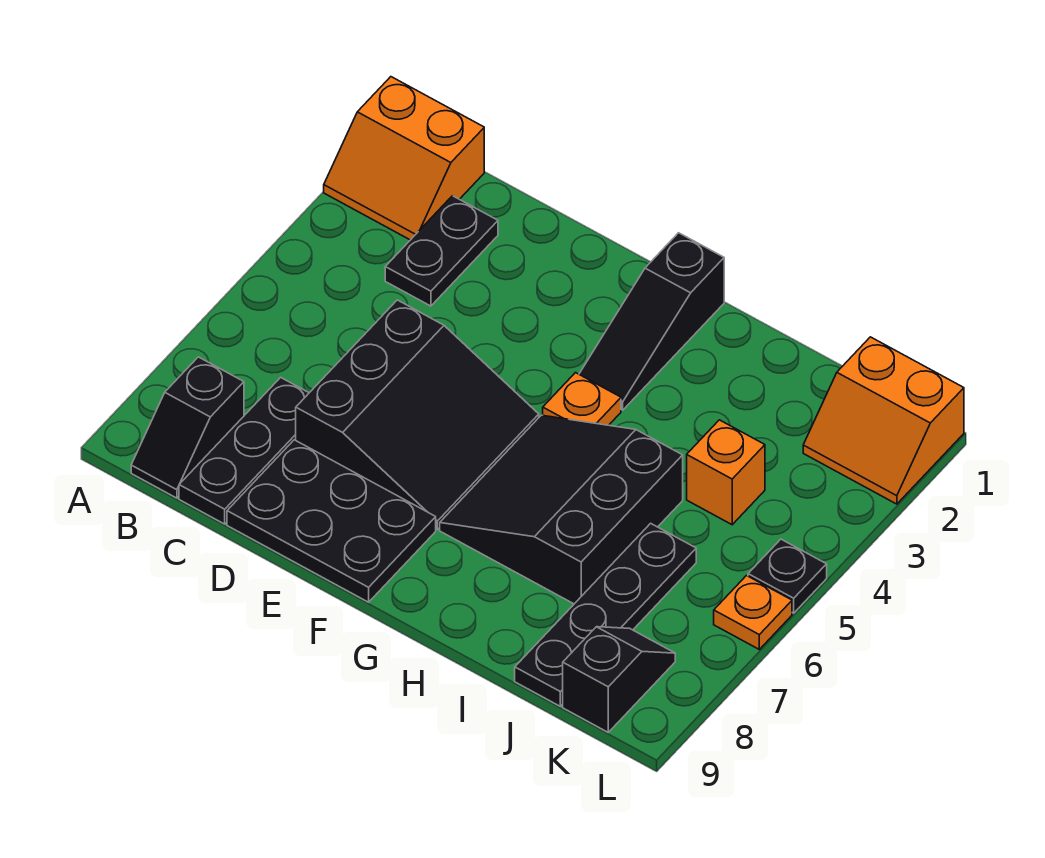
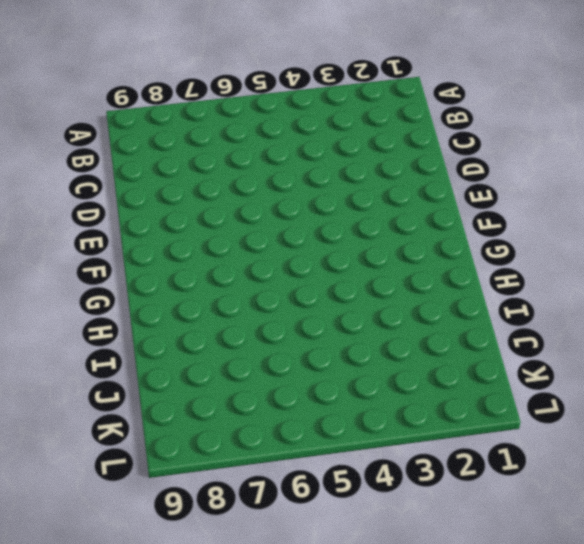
none -> orange slope A1:B2 level 1 top 1
none -> black slope B8:B9 level 1 top 8
none -> black plate C2:C3 level 1

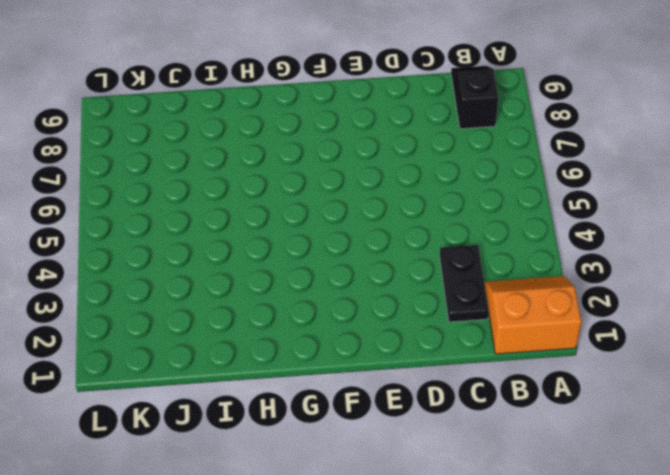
none -> black plate C7:C9 level 1
none -> black slope D5:F7 level 1 top D
none -> black plate D8:F9 level 1

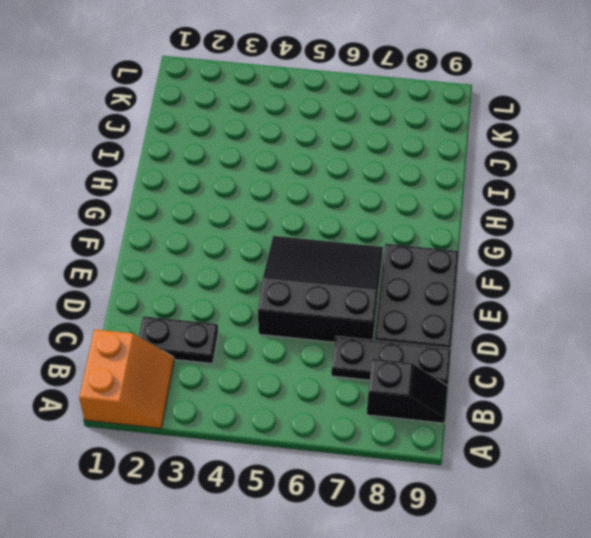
none -> black slope G1:G3 level 1 top 1
none -> orange plate G4 level 1
none -> black slope G5:I7 level 1 top I

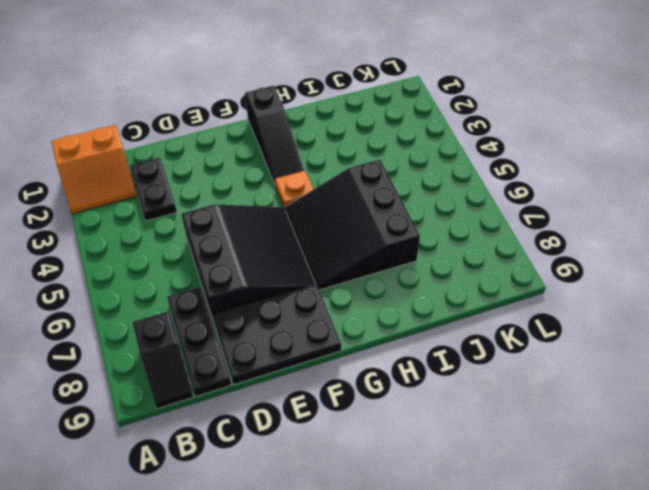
none -> orange brick J4 level 1
none -> black plate J6:J9 level 1
none -> orange slope K1:L2 level 1 top 1

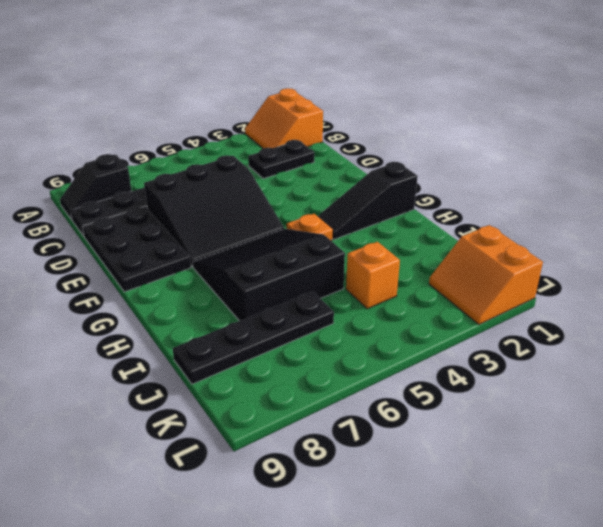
none -> black slope K8:K9 level 1 top 9
none -> black plate L5 level 1
none -> orange plate L6 level 1

